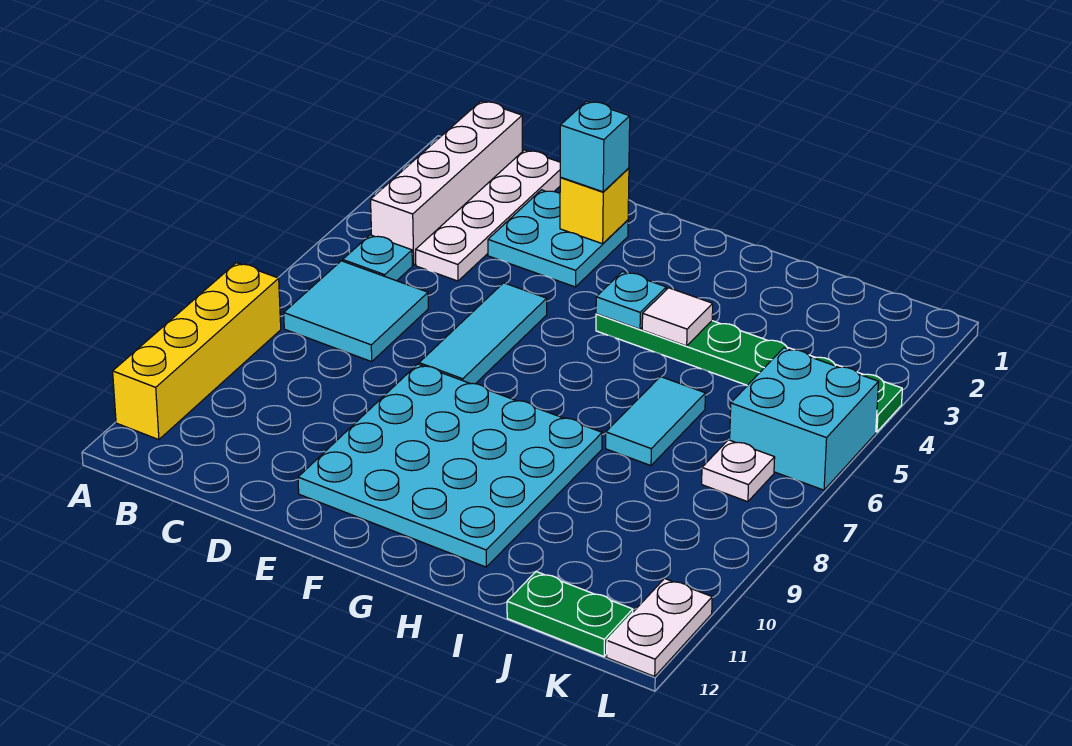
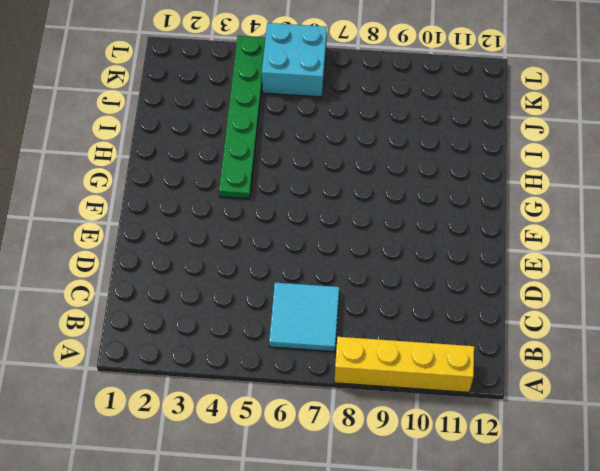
none -> white brick B1:B4 level 1
none -> cyan plate B5 level 1
none -> white plate C1:C4 level 1

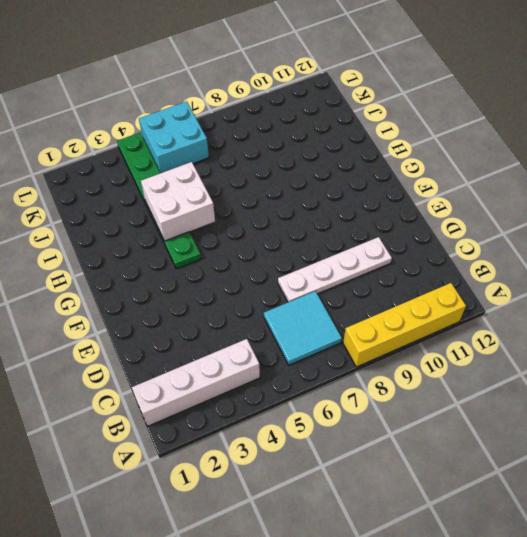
white plate D7:D10 level 1 -> white plate C1:C4 level 1
white brick H4:I5 level 2 -> white tile H4 level 2
none -> cyan plate B5 level 1
none -> cyan plate D2:E3 level 1
none -> cyan tile E5:E7 level 1

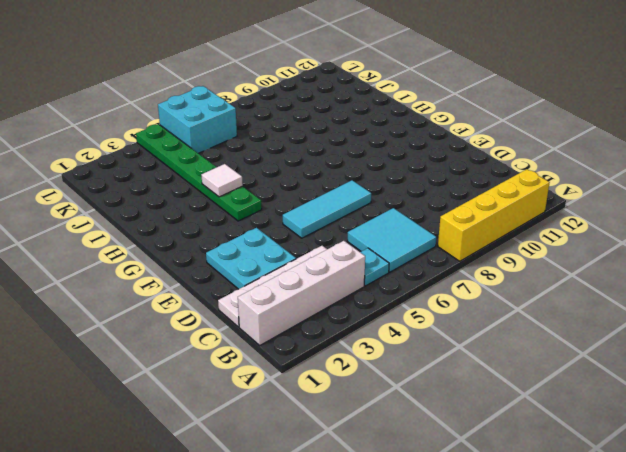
none -> cyan plate E8:H11 level 1
none -> cyan tile I6:I7 level 1
none -> green plate J12:K12 level 1

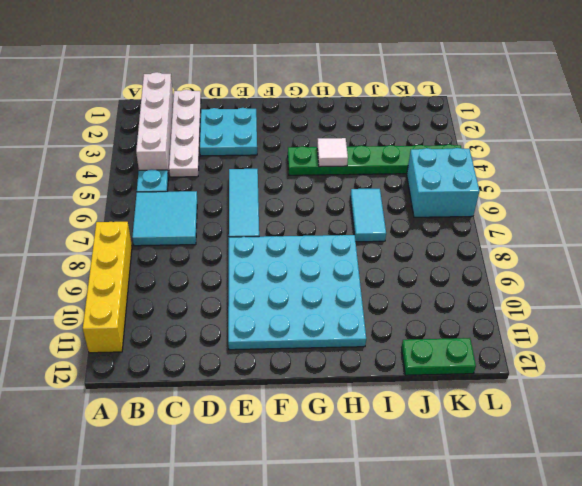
none -> white plate K7 level 1
none -> white plate L11:L12 level 1
none -> yellow brick E2 level 2

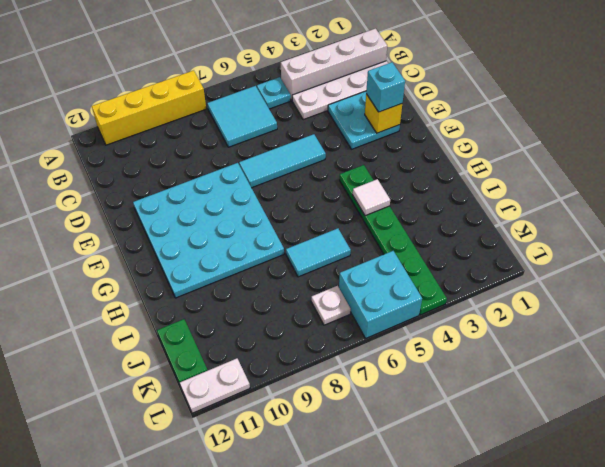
none -> cyan plate G4 level 2

